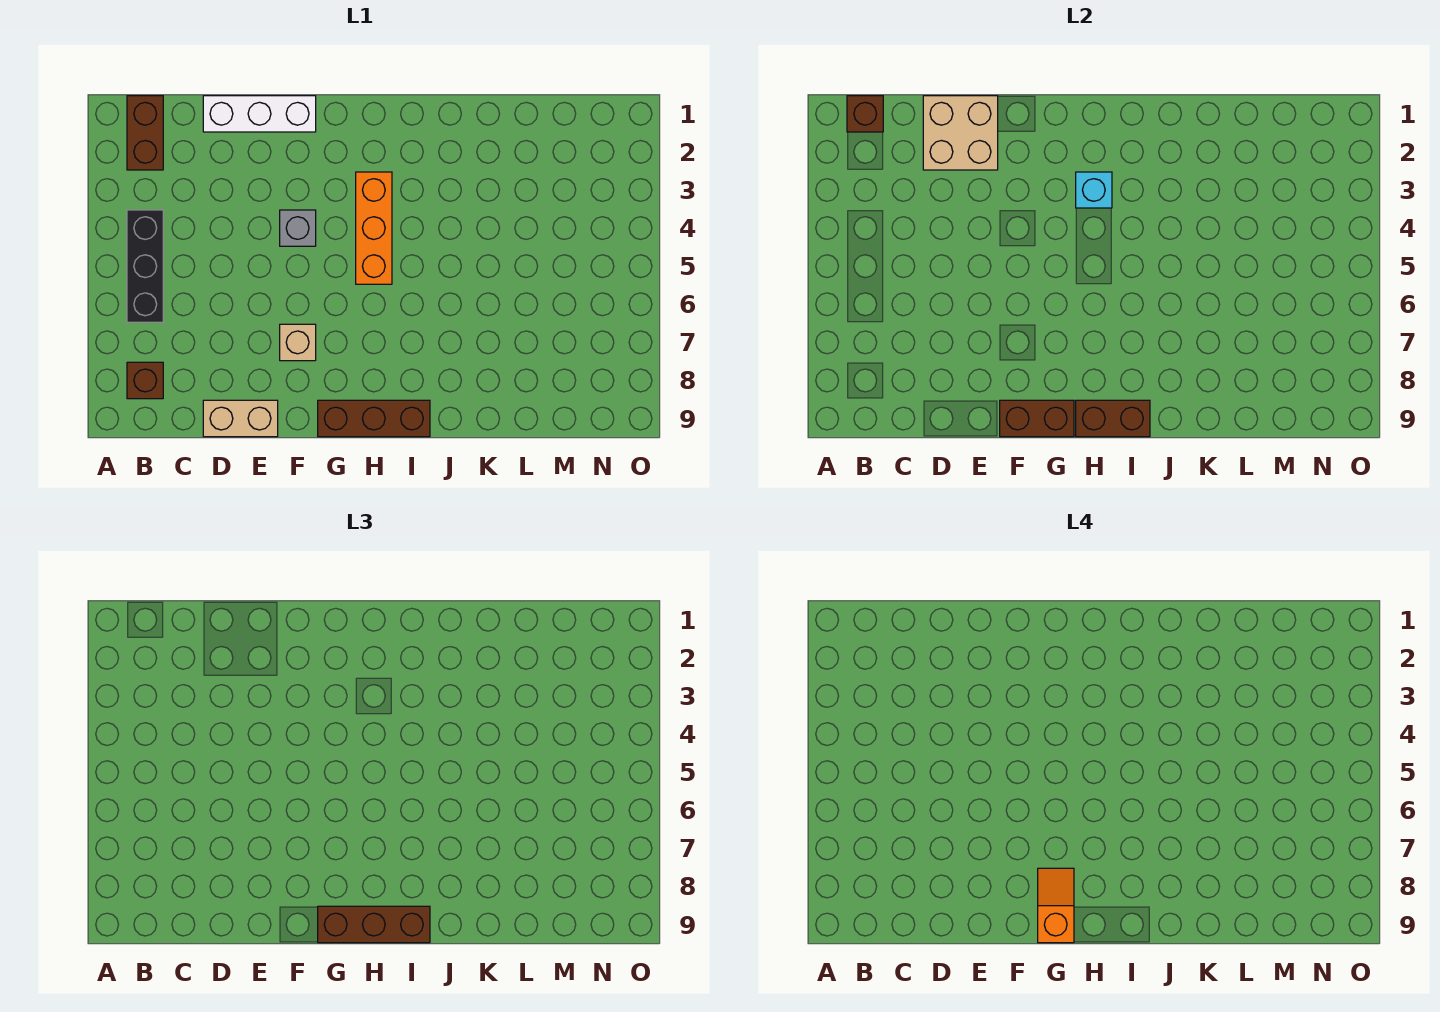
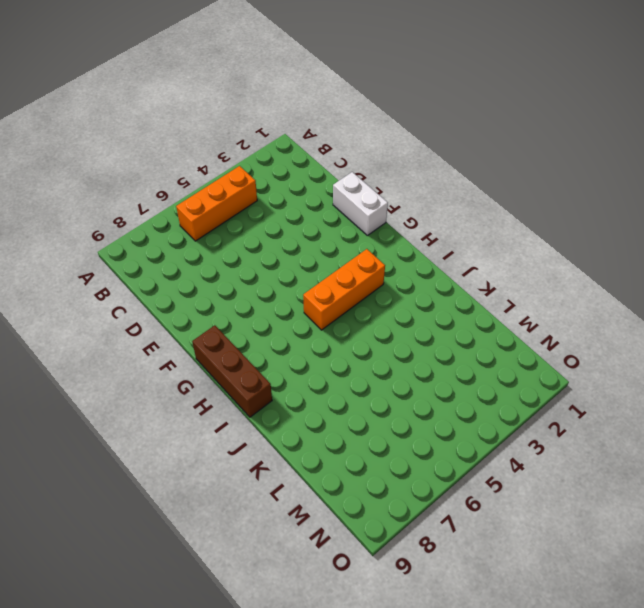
orange brick B4:B6 level 1 -> black brick B4:B6 level 1
white brick E1:F1 level 1 -> white brick D1:F1 level 1
none -> brown brick B1:B2 level 1
none -> brown brick B8 level 1
none -> tan brick D9:E9 level 1

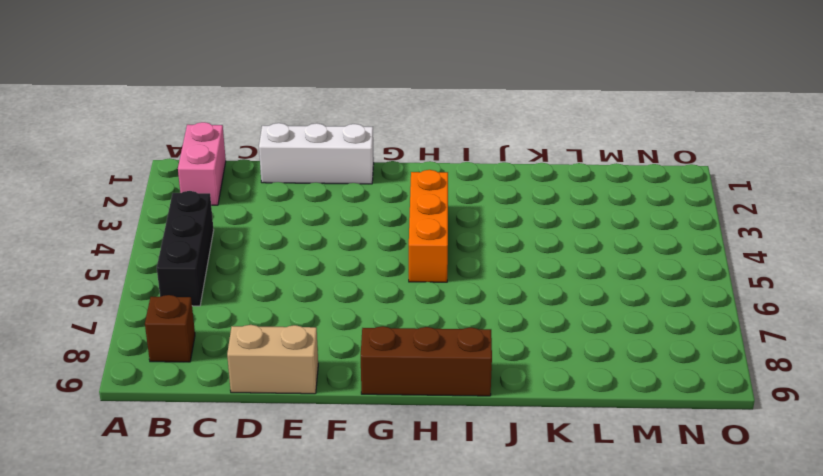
pink brick B1:B2 level 1 -> brown brick B1:B2 level 1
none -> grey brick F4 level 1
none -> tan brick F7 level 1
none -> brown brick B1 level 2

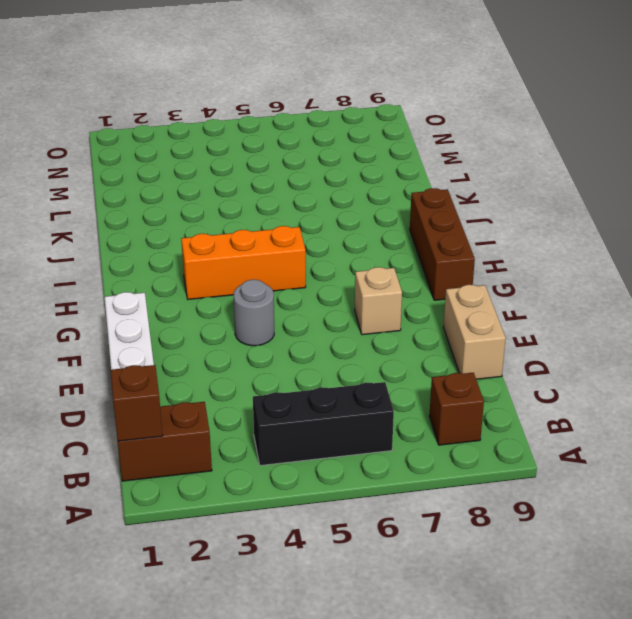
grey round brick F4 level 1 -> grey brick F4 level 1
none -> tan brick D1:E2 level 2
none -> brown brick F9:G9 level 2
none -> cyan brick H3 level 2

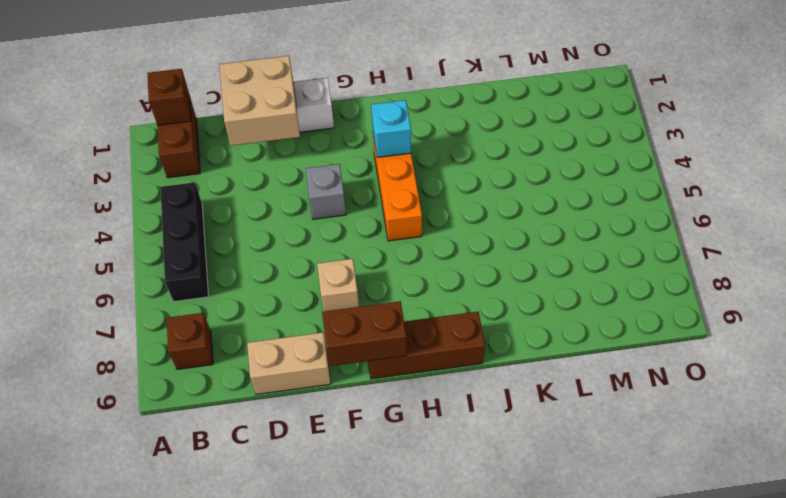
none -> brown brick H9:I9 level 2
none -> brown brick G9:I9 level 3
none -> orange slope G8:G9 level 4 top 9

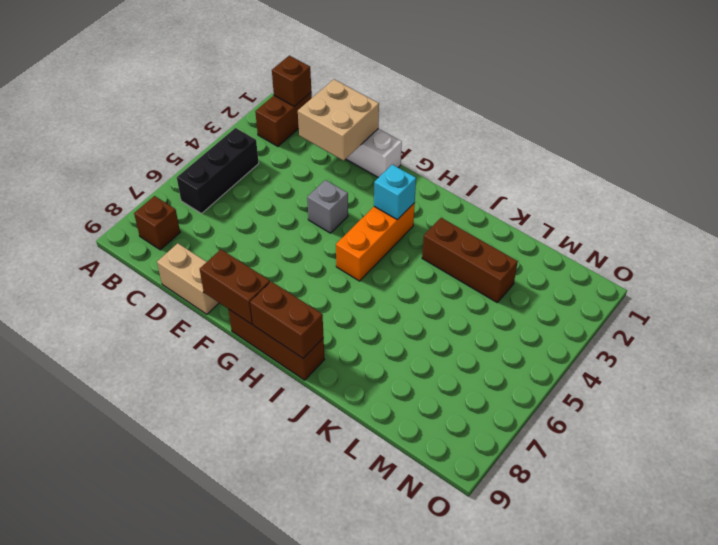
brown brick J3:L3 level 1 -> brown brick G9:I9 level 3
none -> tan brick F7 level 1
none -> orange slope G8:G9 level 4 top 9

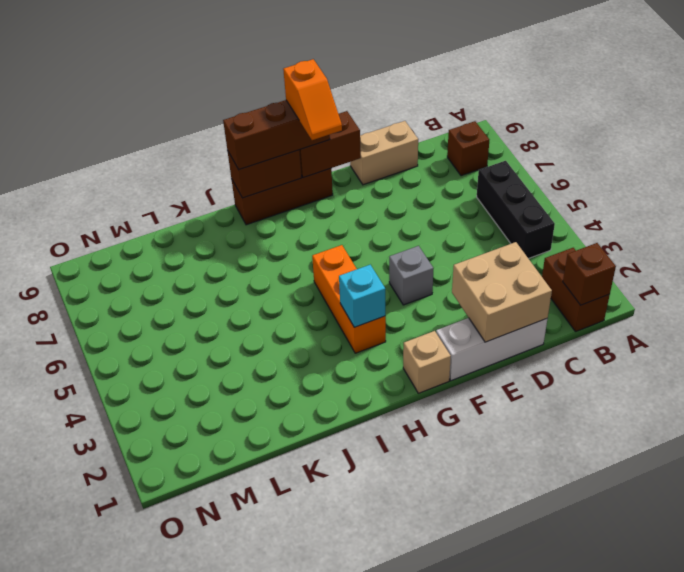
tan brick G1 level 1 -> tan brick F7 level 1

